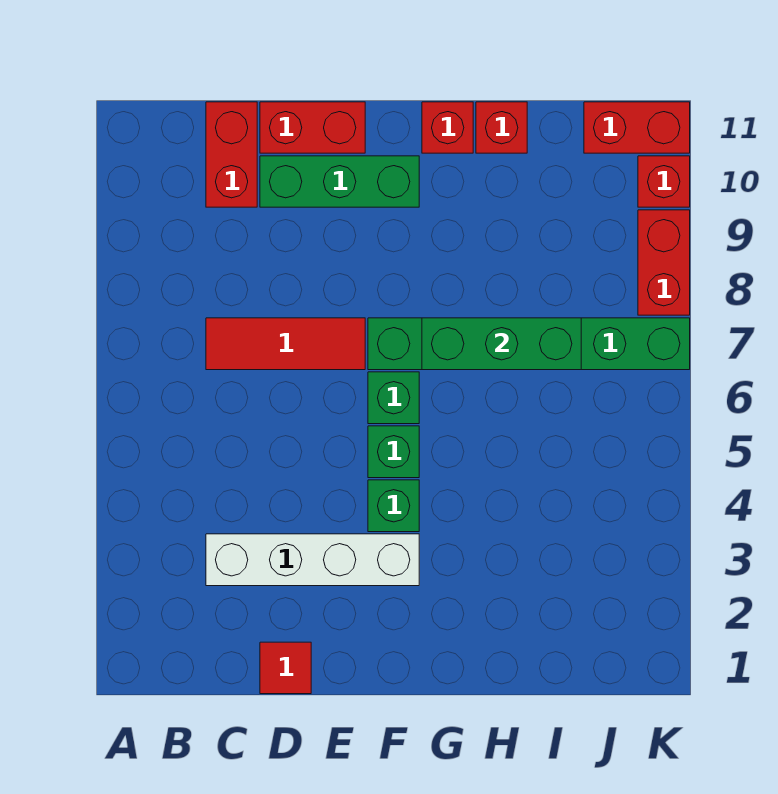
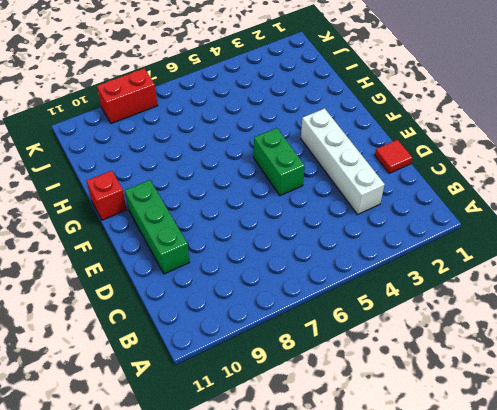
green brick E5:F5 level 1 -> green brick F5 level 1
none -> red tile C7:E7 level 1
none -> red brick C10:C11 level 1
none -> red brick D11:E11 level 1

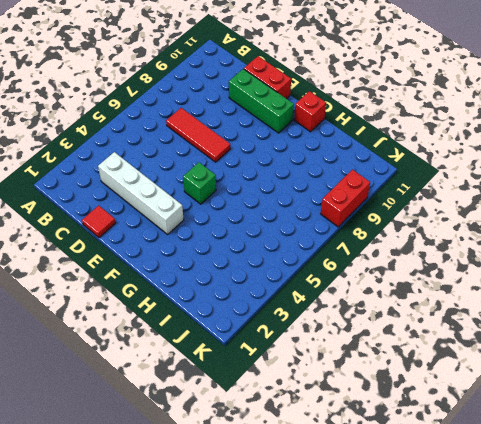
none -> red brick C10:C11 level 1
none -> green brick F4 level 1
none -> green brick F6 level 1

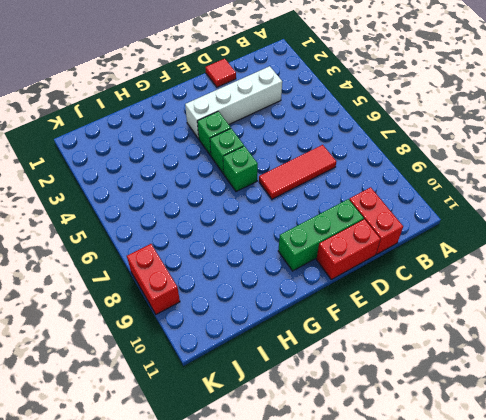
none -> green brick F7:K7 level 1
none -> red brick G11 level 1
none -> red brick H11 level 1

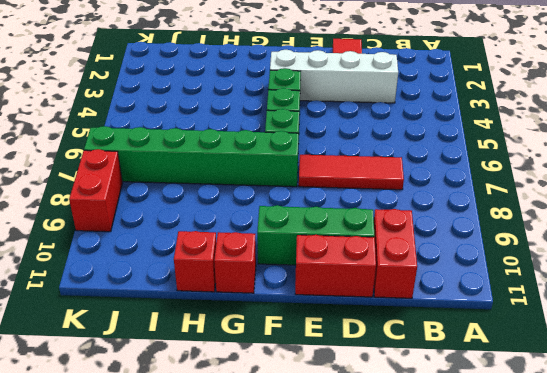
none -> red brick J11:K11 level 1
none -> red brick K10 level 1
none -> green brick G7:I7 level 2

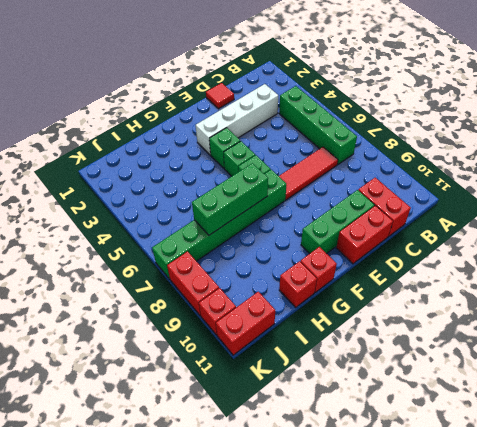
green brick B4:B7 level 1 -> none

